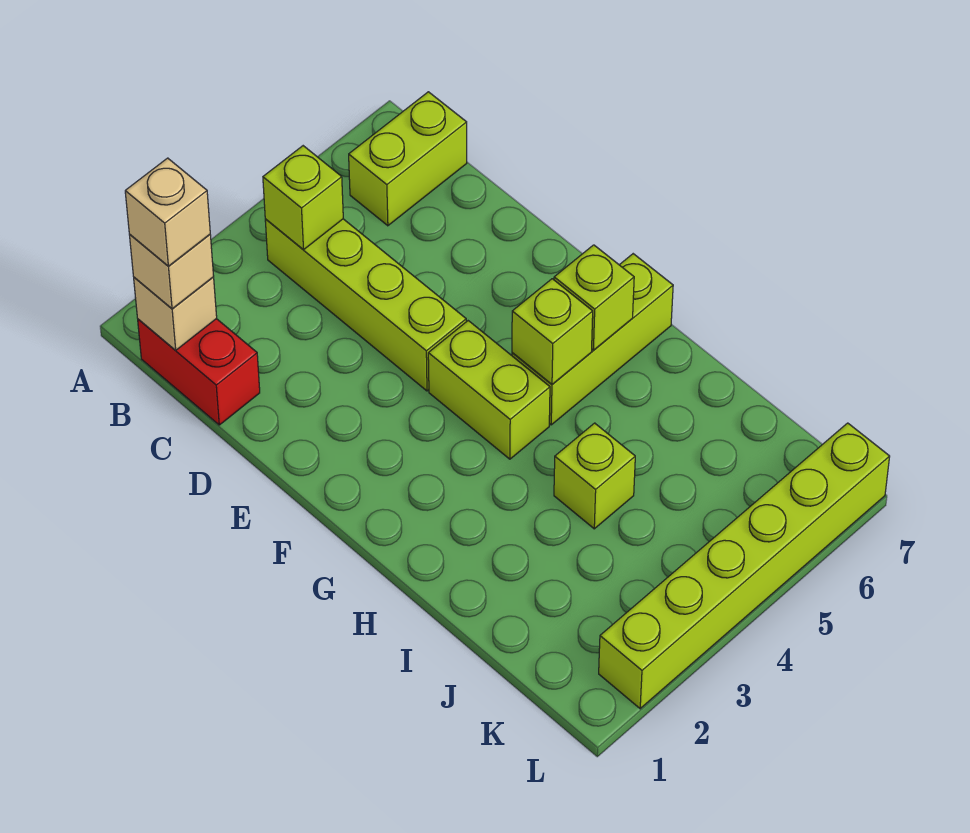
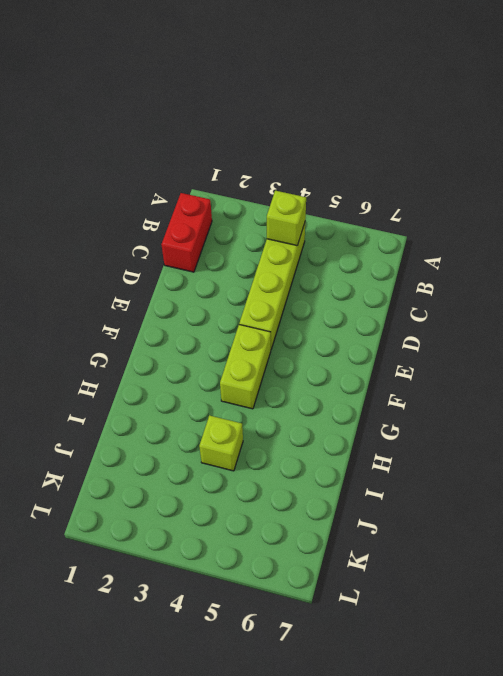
none -> lime brick B6:B7 level 1
none -> lime brick G5:G7 level 1
none -> lime brick L2:L7 level 1

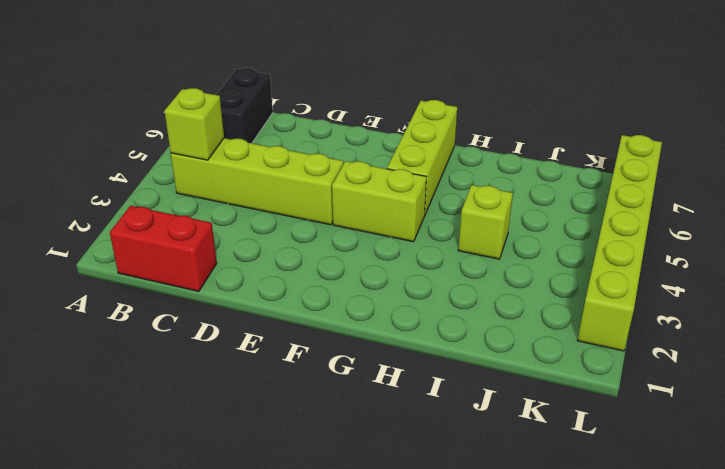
black brick B6:B7 level 1 -> lime brick B6:B7 level 1
none -> tan brick B1 level 2
none -> lime brick G5 level 2
none -> lime brick G6 level 2

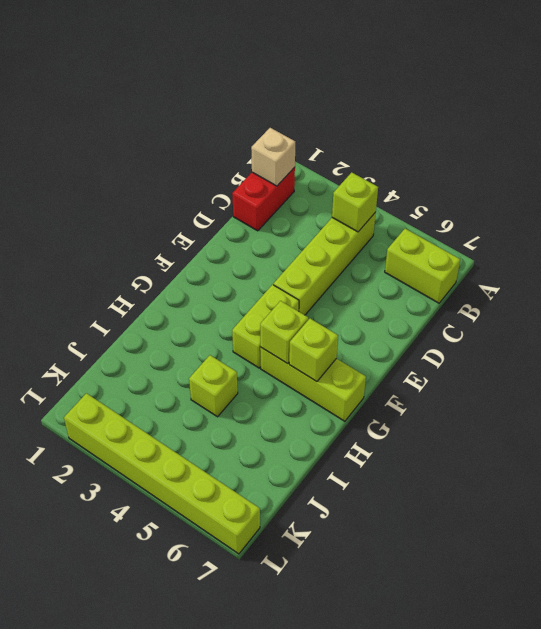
none -> tan brick B1 level 3
none -> tan brick B1 level 4

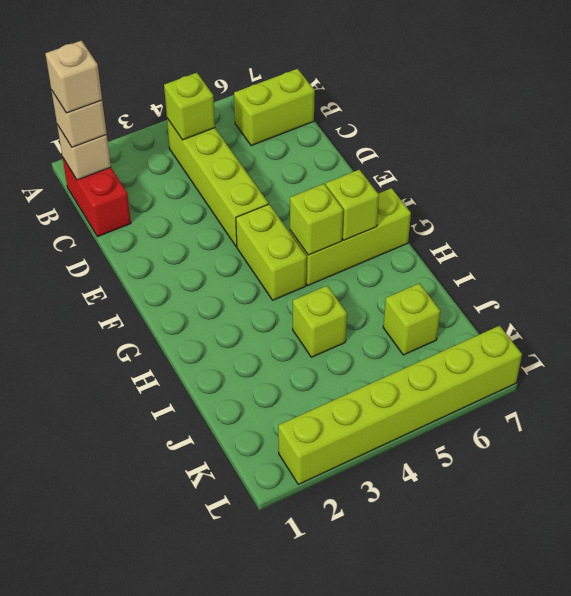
lime brick J6 level 1 -> none

